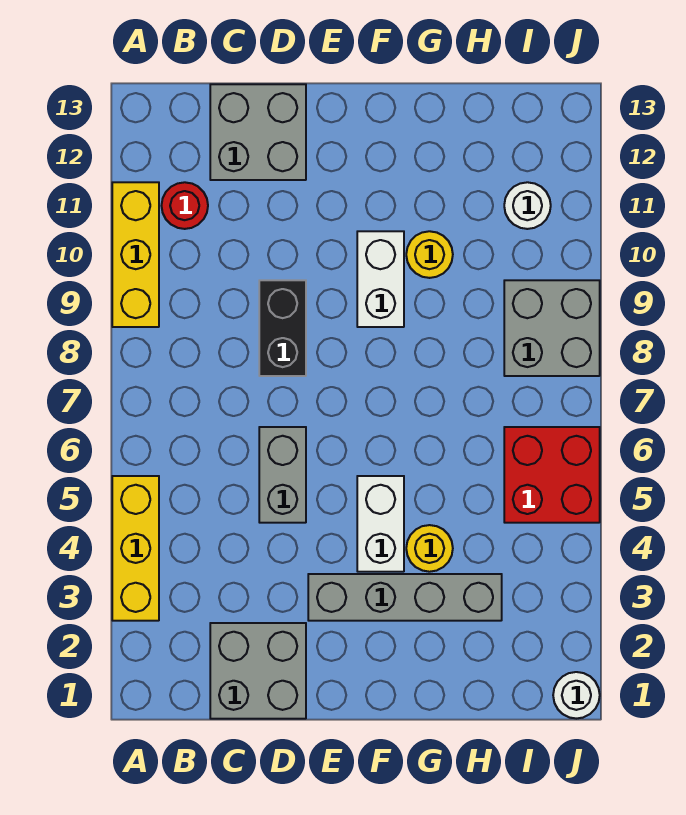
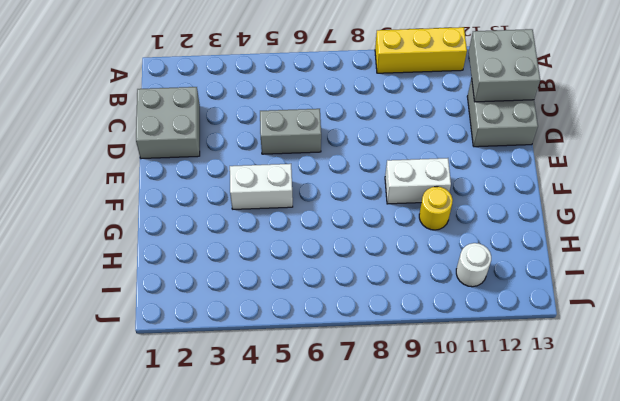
grey brick B12:C13 level 2 -> grey brick I8:J9 level 1
none -> yellow brick A3:A5 level 1
none -> red round brick B11 level 1
none -> black brick D8:D9 level 1

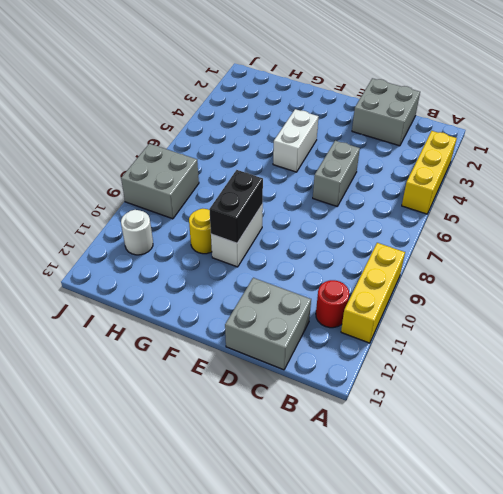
black brick F9:F10 level 2 -> black brick D8:D9 level 1
none -> grey brick E3:H3 level 1
none -> yellow round brick G4 level 1
none -> red brick I5:J6 level 1

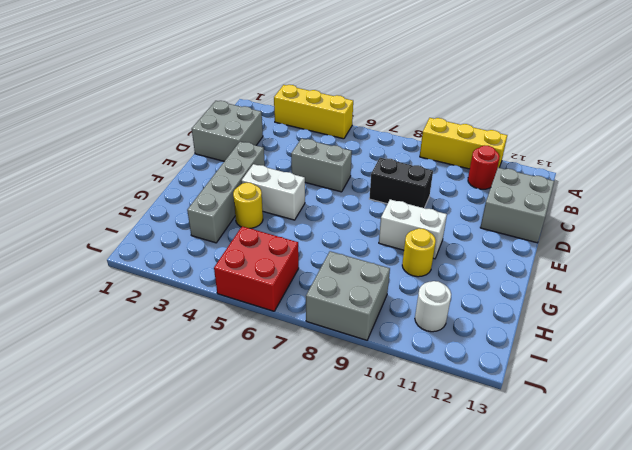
none -> white round brick J1 level 1

